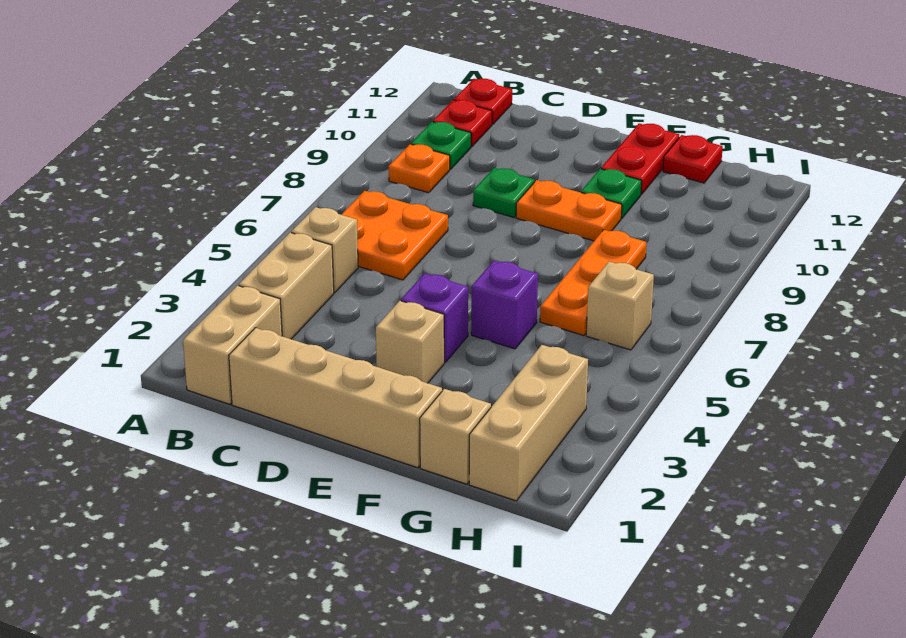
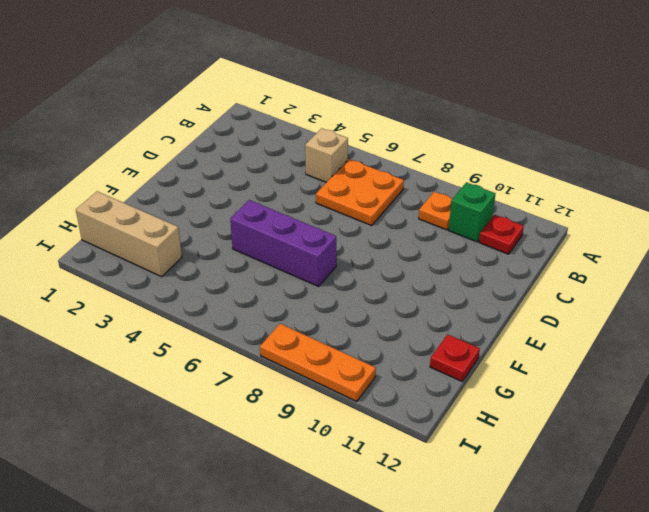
green brick B10 level 1 -> green plate B10 level 1
purple brick F5:F7 level 1 -> purple brick F5 level 1
orange plate I8:I10 level 1 -> orange plate G6:G8 level 1
none -> tan brick B1:B2 level 1
none -> tan brick B3:B4 level 1
none -> red plate B12 level 1

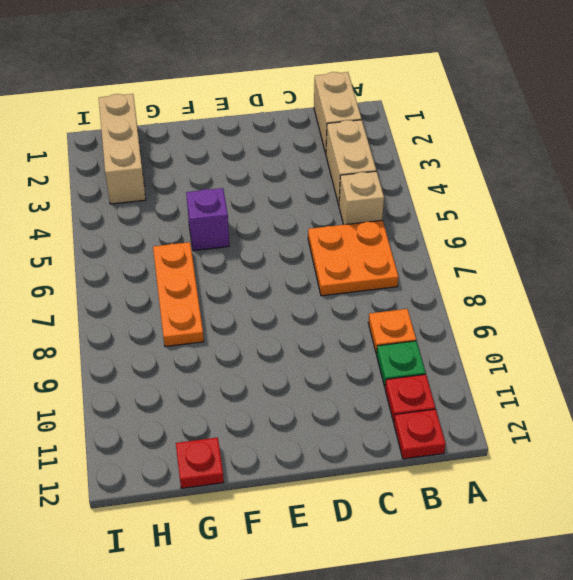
none -> tan brick C1:F1 level 1
none -> green plate D9 level 1
none -> tan brick E3 level 1

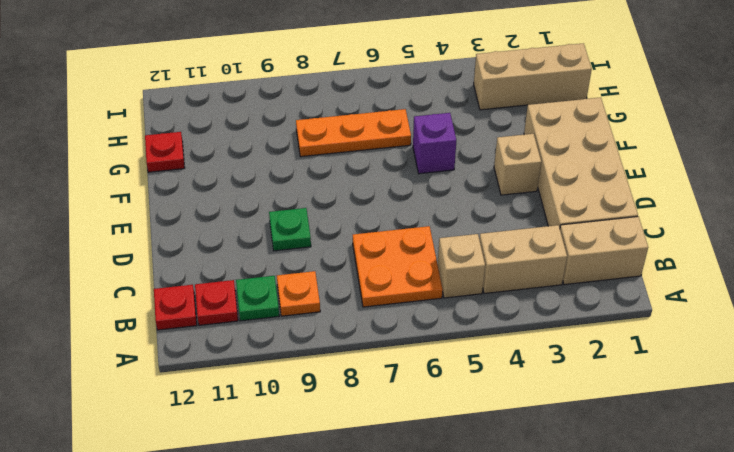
tan brick C1:F2 level 1 -> tan brick C1:F1 level 1
none -> purple brick E4 level 1
none -> orange plate E9:F9 level 1
none -> green plate F10 level 1

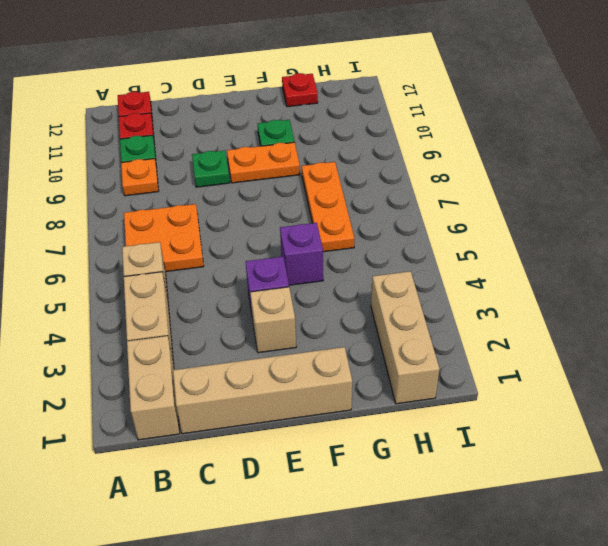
none -> red plate F11:F12 level 1
none -> tan brick G1 level 1
none -> tan brick H6 level 1

